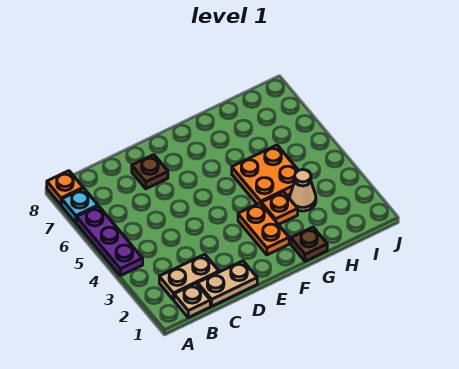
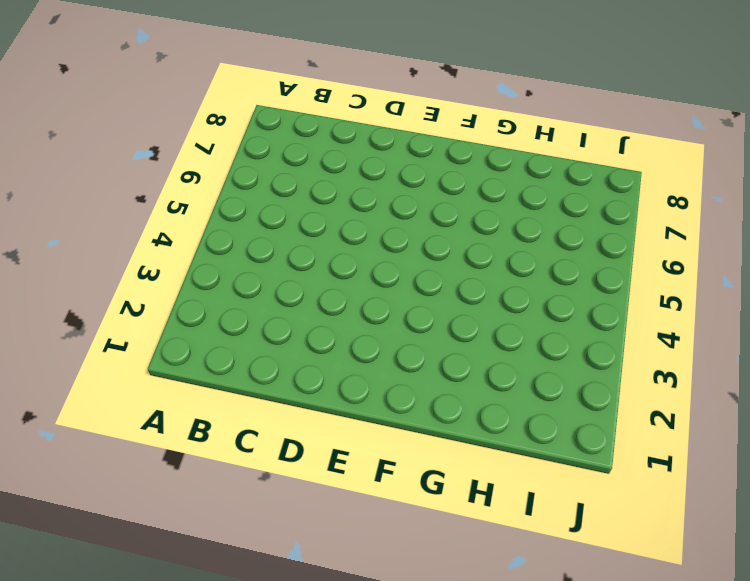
none -> purple plate A4:A6 level 1
none -> cyan plate A7 level 1
none -> orange plate A8 level 1

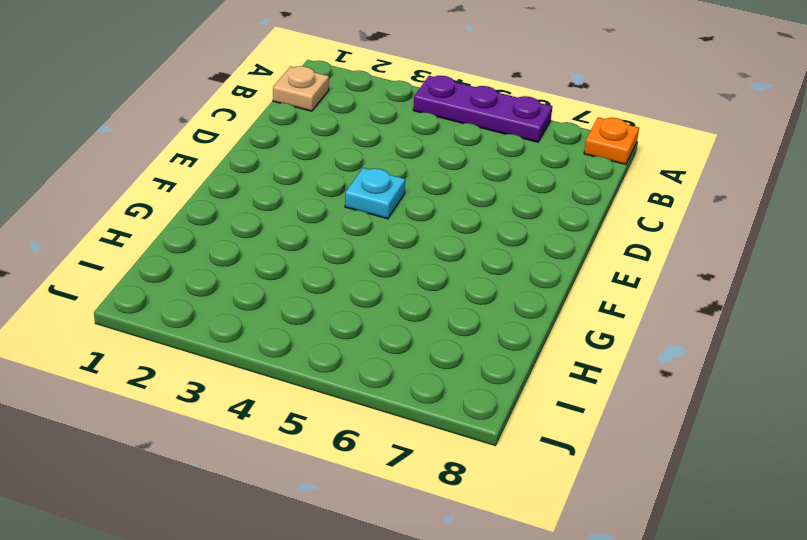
cyan plate E4 level 1 -> cyan plate A7 level 1
none -> tan plate B2:C2 level 1
none -> tan plate C1:D1 level 1
none -> brown plate D7 level 1

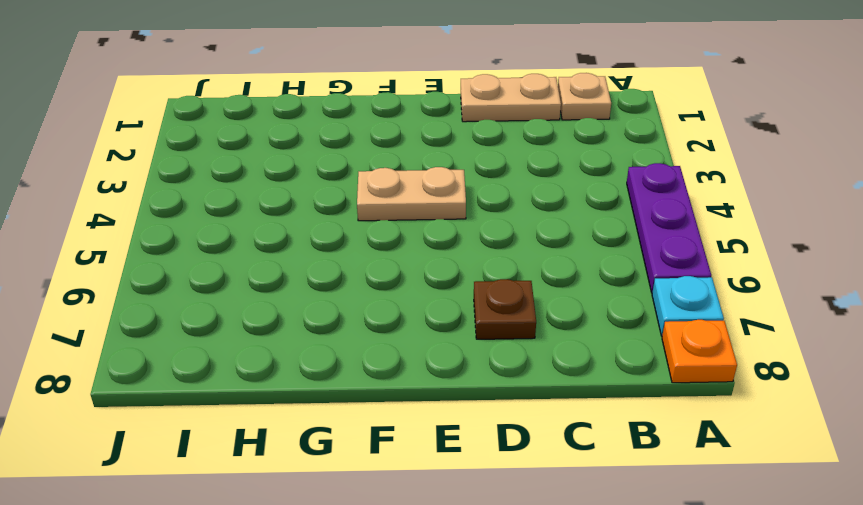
tan plate E4:F4 level 1 -> tan plate B2:C2 level 1
none -> orange plate F2:F3 level 1
none -> brown plate G1 level 1
none -> orange plate G3 level 1

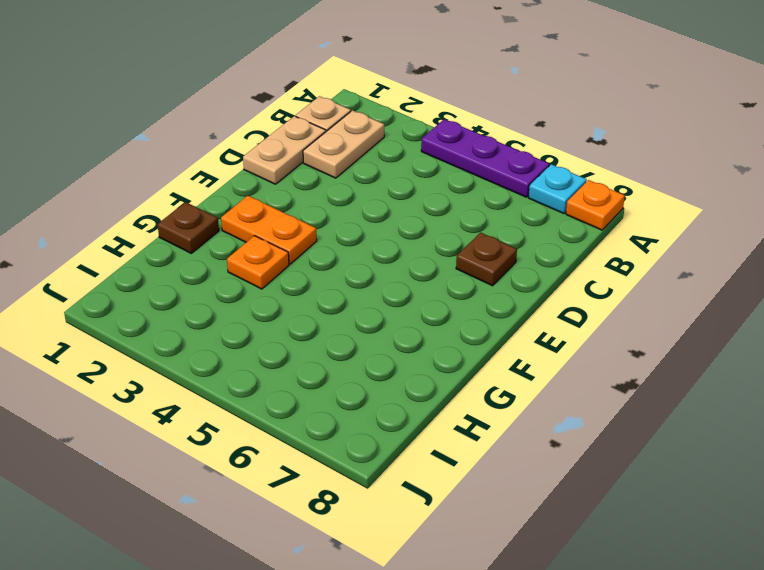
none -> orange plate G4:H5 level 1
none -> tan cone H3 level 1

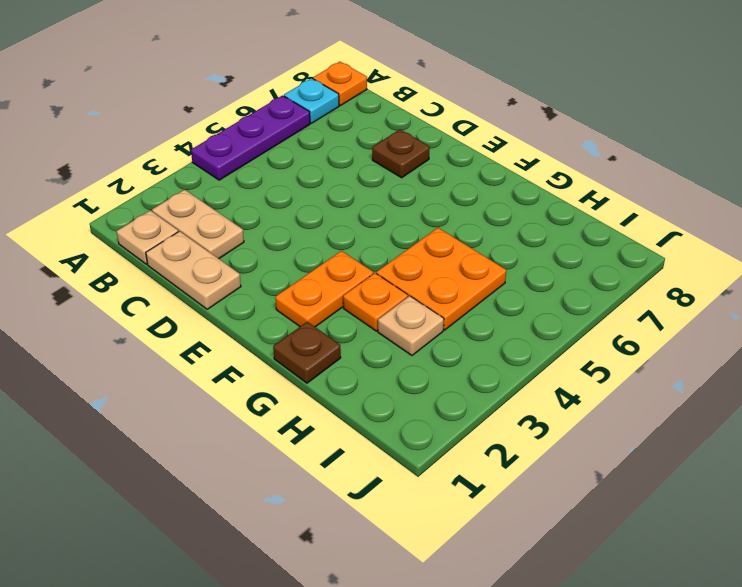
tan plate H3 level 1 -> tan cone H3 level 1

